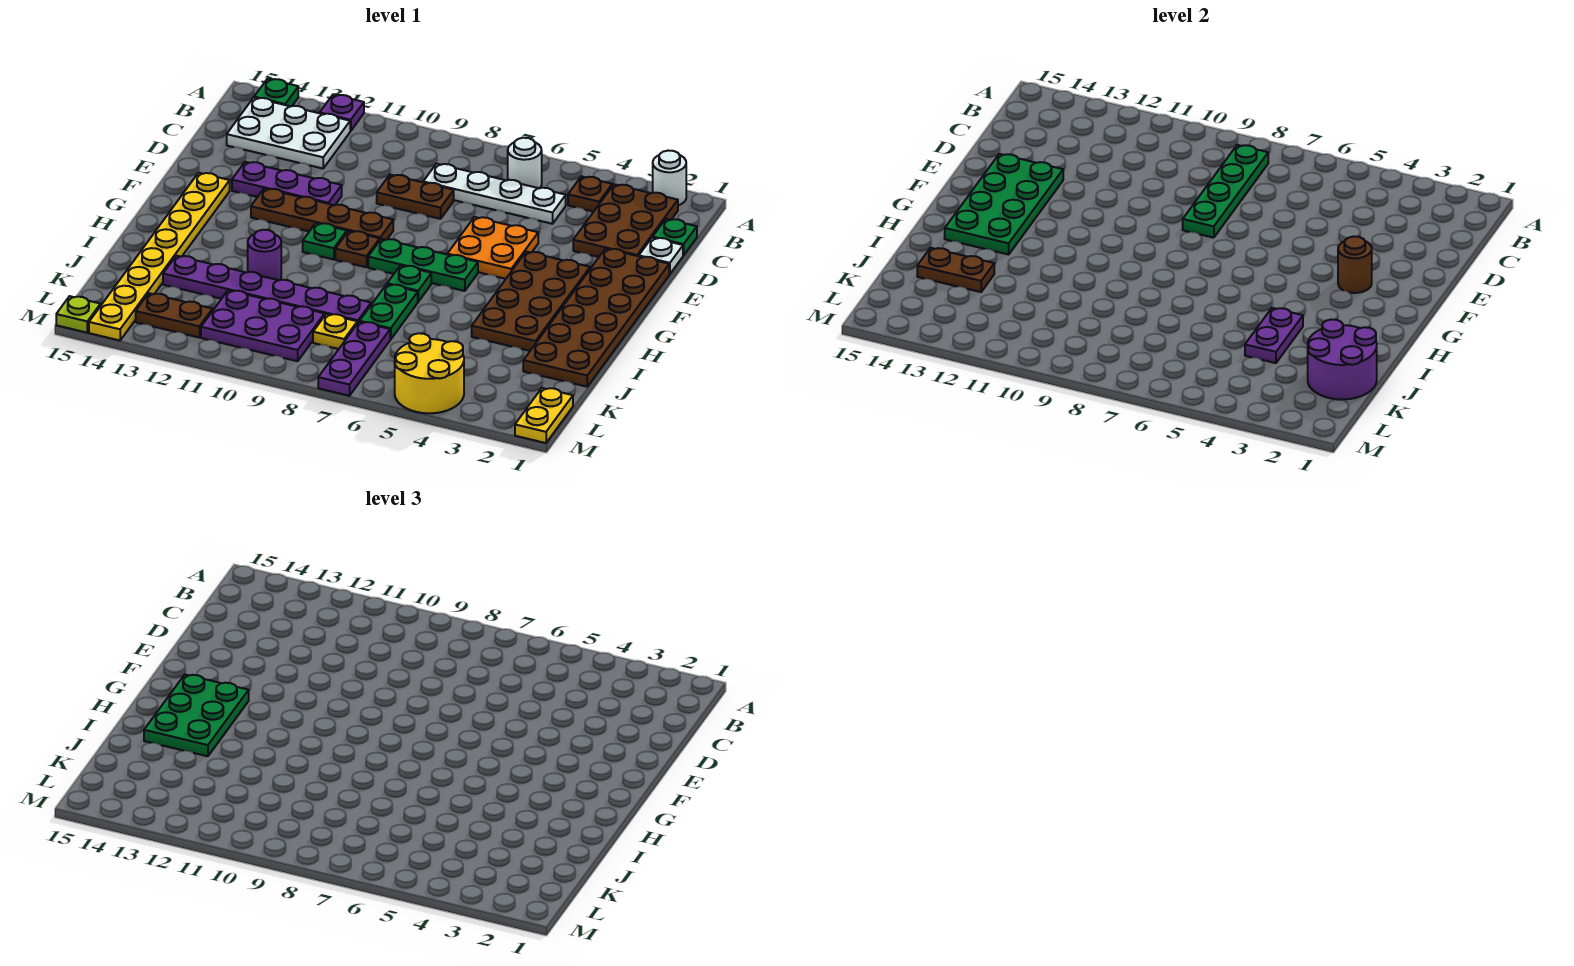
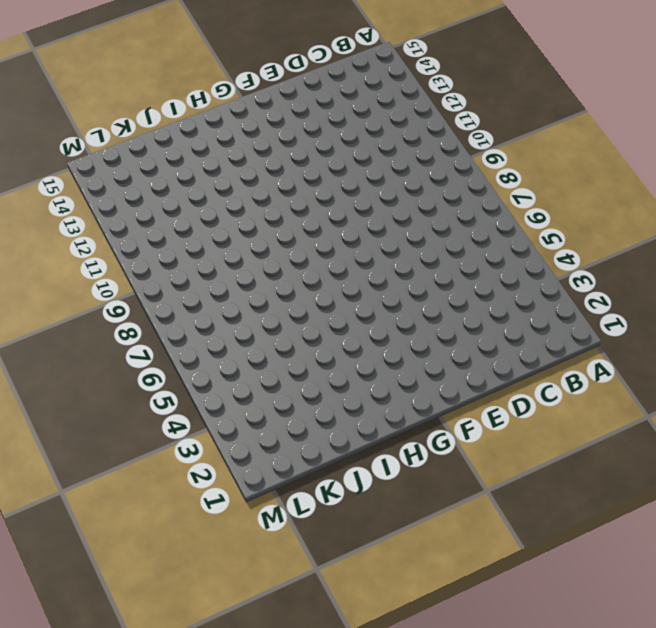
none -> white round brick A2 level 1
none -> purple plate A12 level 1
none -> green plate A14 level 1
none -> brown plate B2:D3 level 1

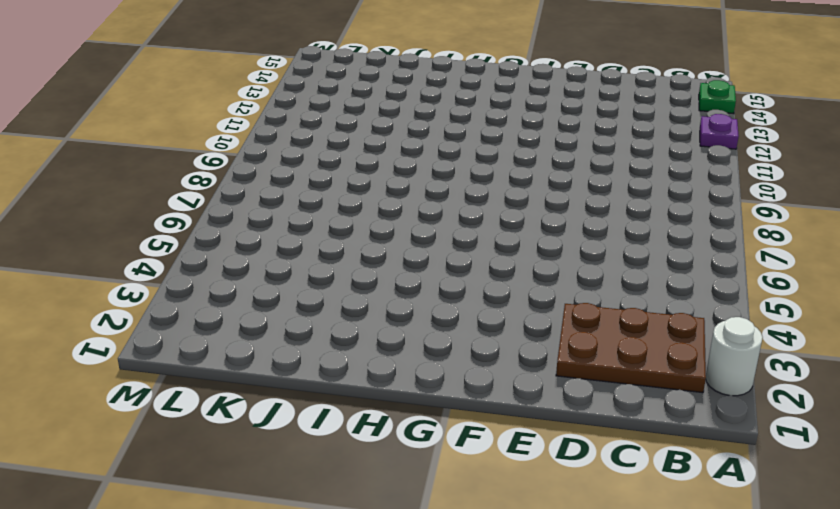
none -> brown plate B4 level 1
none -> white round brick B6 level 1
none -> white plate B12:C14 level 1
none -> green plate C1 level 1

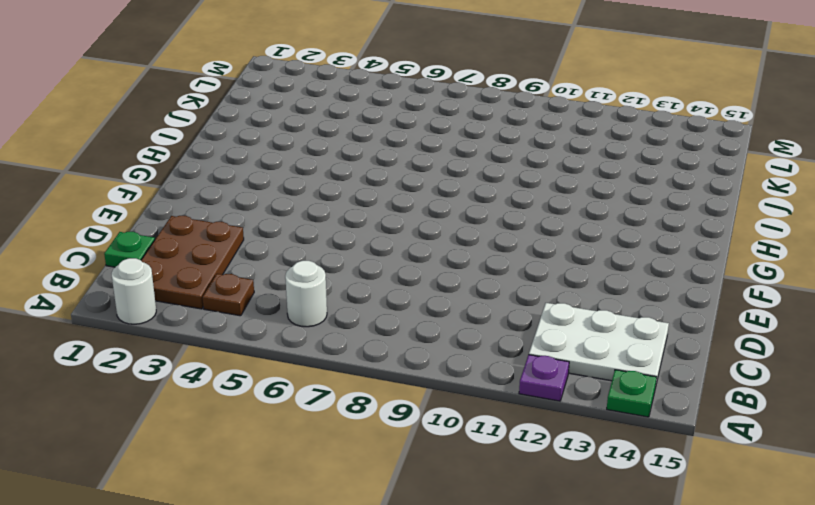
none -> white plate C5:C8 level 1
none -> white plate D1 level 1
none -> brown plate D8:D9 level 1
none -> brown plate E1:J2 level 1

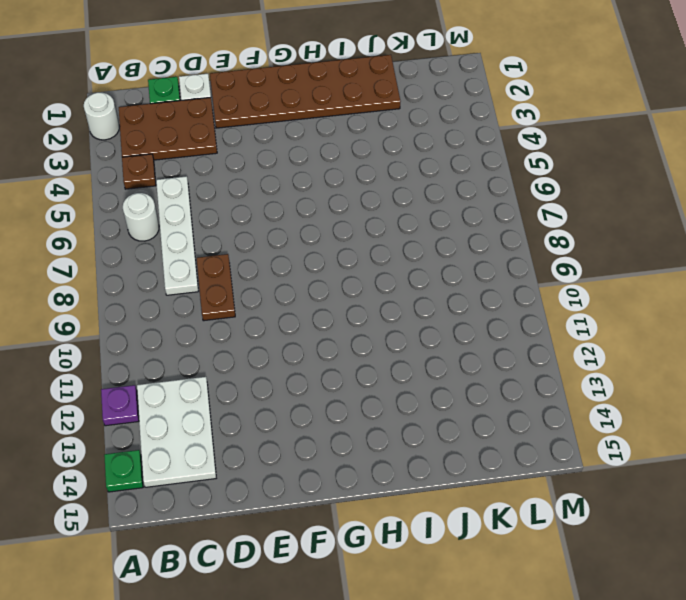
none -> orange plate E5:F6 level 1
none -> purple plate E11:E13 level 1
none -> brown plate F3:I4 level 1
none -> brown plate F9:F12 level 1

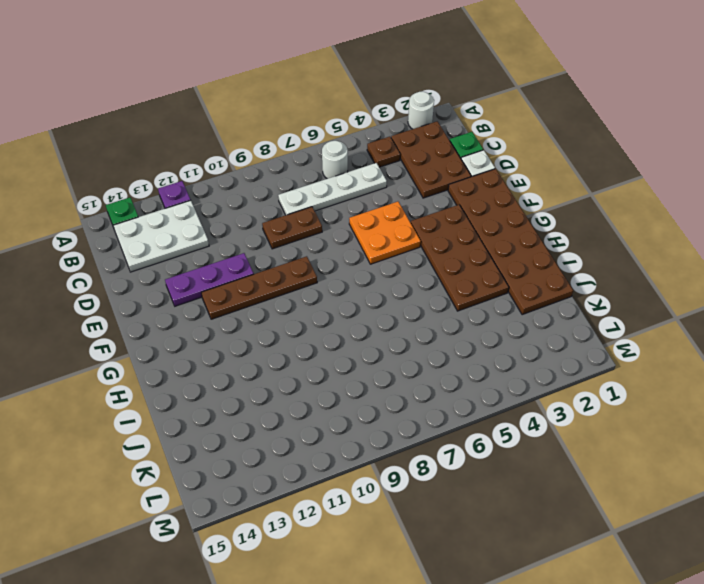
none -> yellow plate F14:M14 level 1
none -> green plate G6:G8 level 1
none -> brown plate G9 level 1
none -> green plate G10 level 1

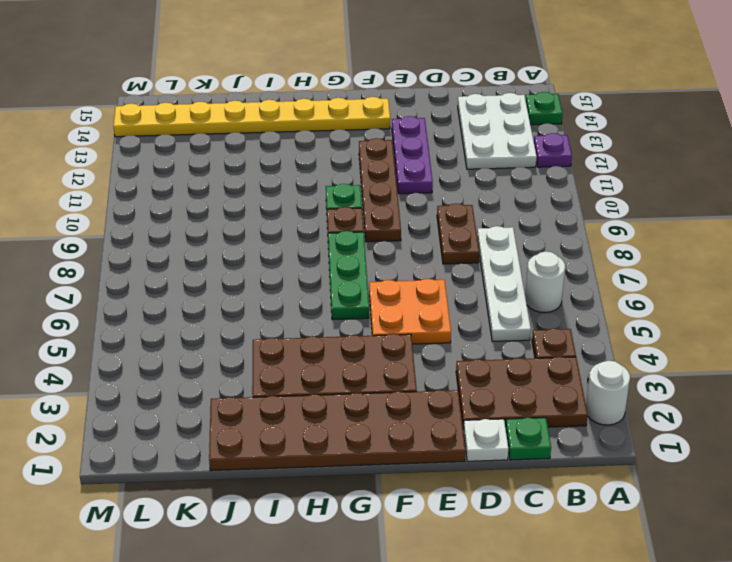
none -> green plate H7 level 1
none -> green plate I7:J7 level 1
none -> purple round brick I11 level 1
none -> purple plate J8:J13 level 1

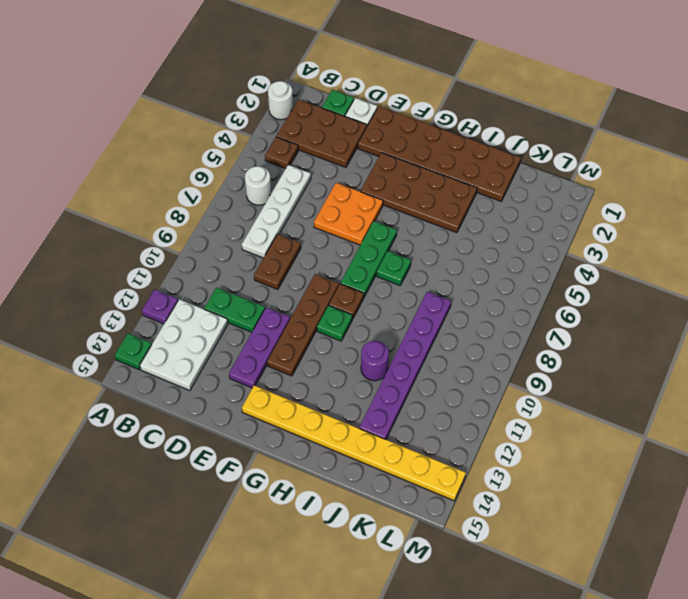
green plate C11:D11 level 1 -> green plate I7:J7 level 1
none -> purple plate K7:M7 level 1
none -> yellow plate K8 level 1
none -> purple plate K9:L11 level 1
none -> yellow plate L1:M1 level 1

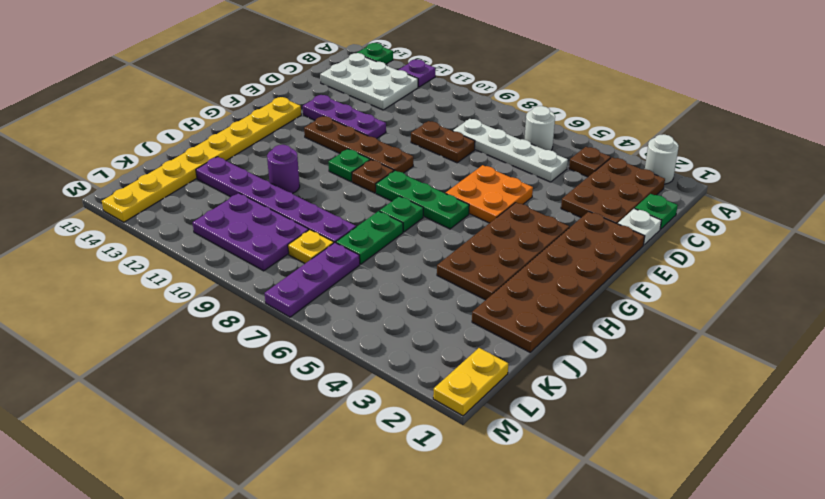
none -> yellow round brick L4:M5 level 1
none -> brown plate L12:L13 level 1
none -> lime plate M15 level 1
none -> green plate B8:E8 level 2

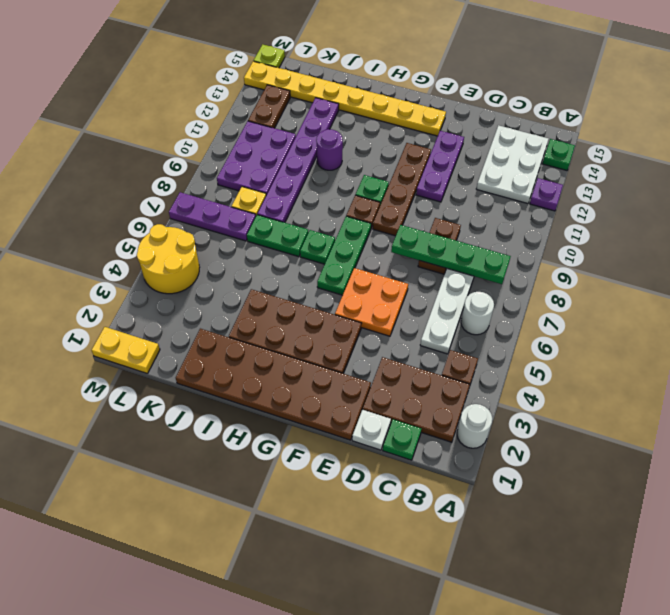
none -> green plate E13:H14 level 2
none -> brown round brick F3 level 2
none -> purple plate I4:J4 level 2
none -> purple round brick J1:K2 level 2

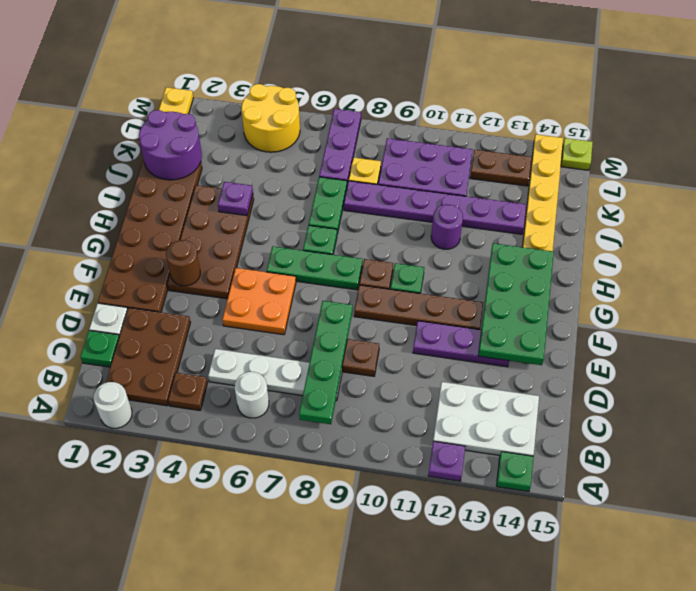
purple plate I4 level 2 -> purple plate I4:J4 level 2
none -> brown plate J13:J14 level 2
none -> green plate G13:I14 level 3

